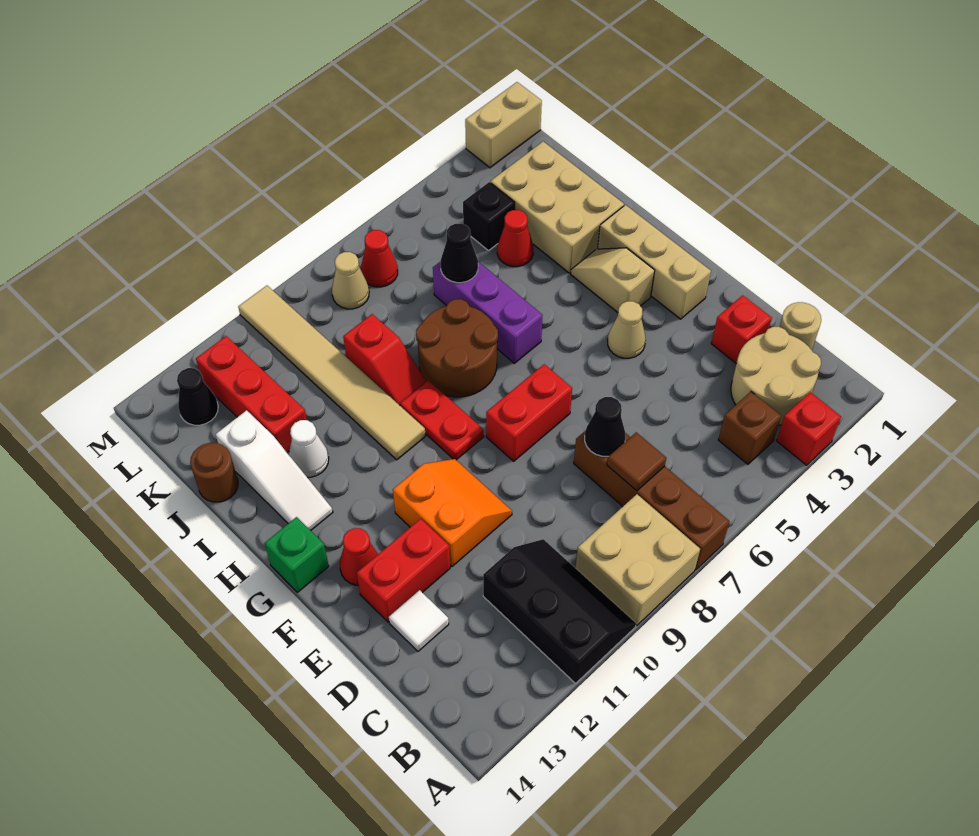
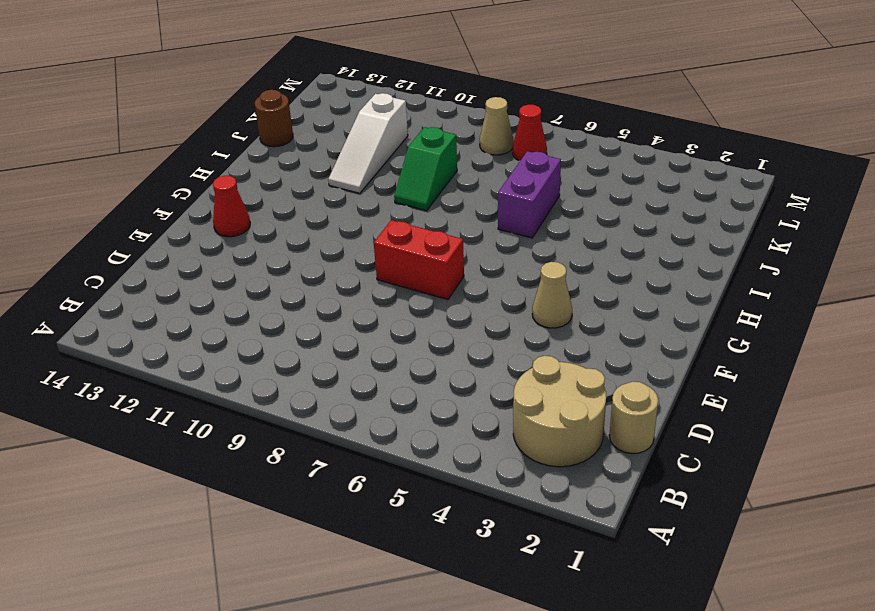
purple brick I6:J6 level 1 -> purple brick H6:J6 level 1
green slope I9:J9 level 1 top J -> red slope I9:J9 level 1 top J
white slope I11:K11 level 1 top K -> white slope H13:J13 level 1 top J
none -> red brick A3 level 1
none -> brown brick A7:D7 level 1
none -> tan brick A8:B9 level 1
none -> black slope A10:C11 level 1 top 11

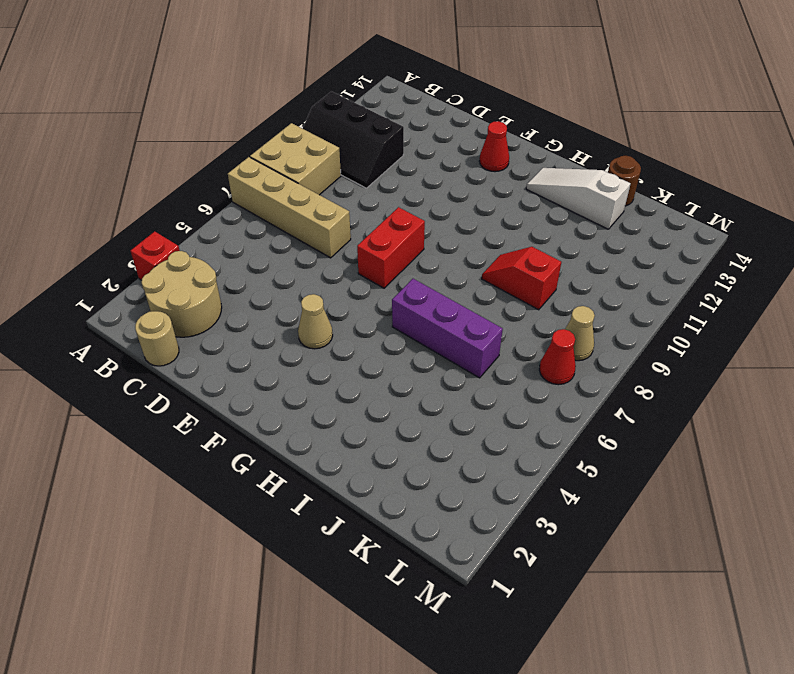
tan brick A7:D7 level 1 -> brown brick A7:D7 level 1
none -> brown brick B4 level 1
none -> red brick D2 level 1
none -> white tile D13 level 1
none -> orange slope E10:F11 level 1 top 11

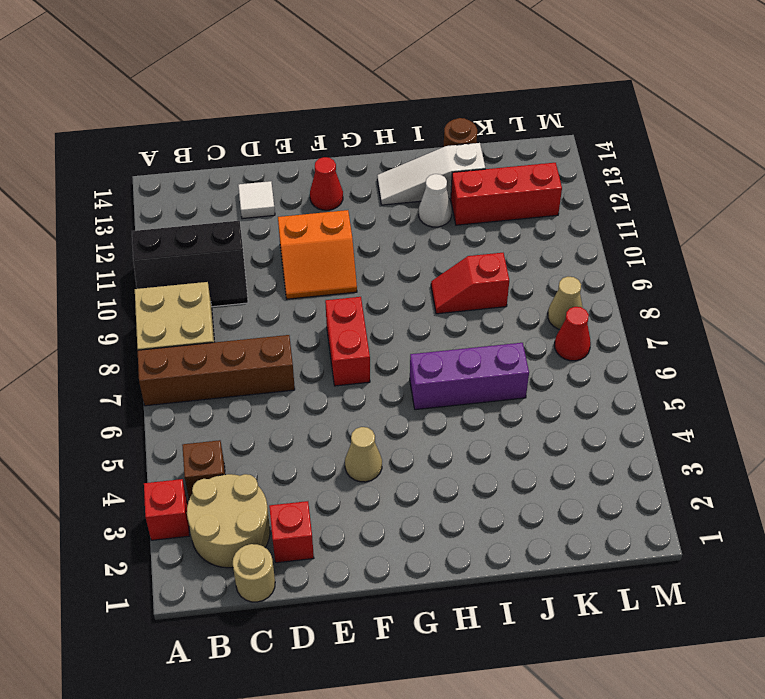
none -> red brick E12:E13 level 1
none -> tan brick F2:H2 level 1
none -> tan slope G3:H3 level 1 top G
none -> red plate G9:H9 level 1

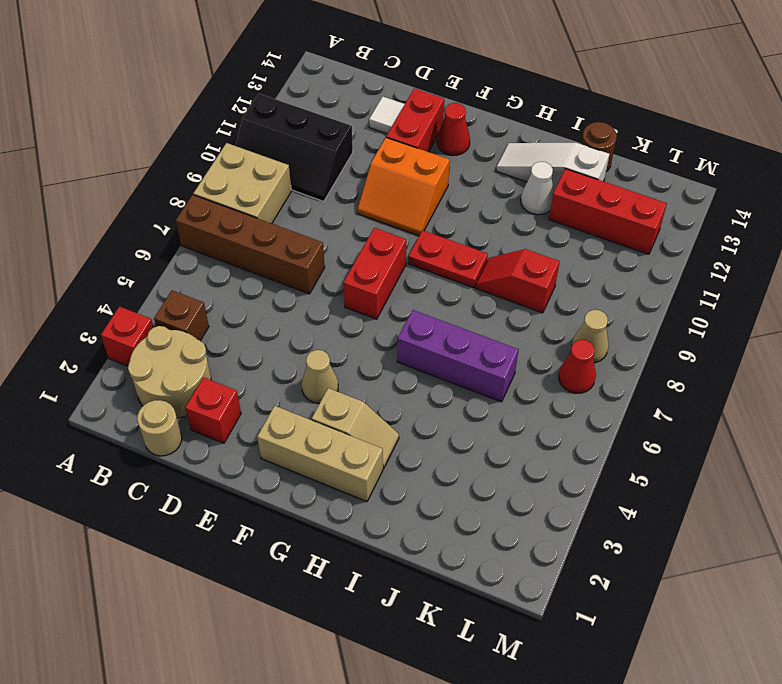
none -> green brick G14 level 1
none -> brown round brick H7:I8 level 1
none -> tan tile H10:M10 level 1
none -> tan brick I2:K3 level 1

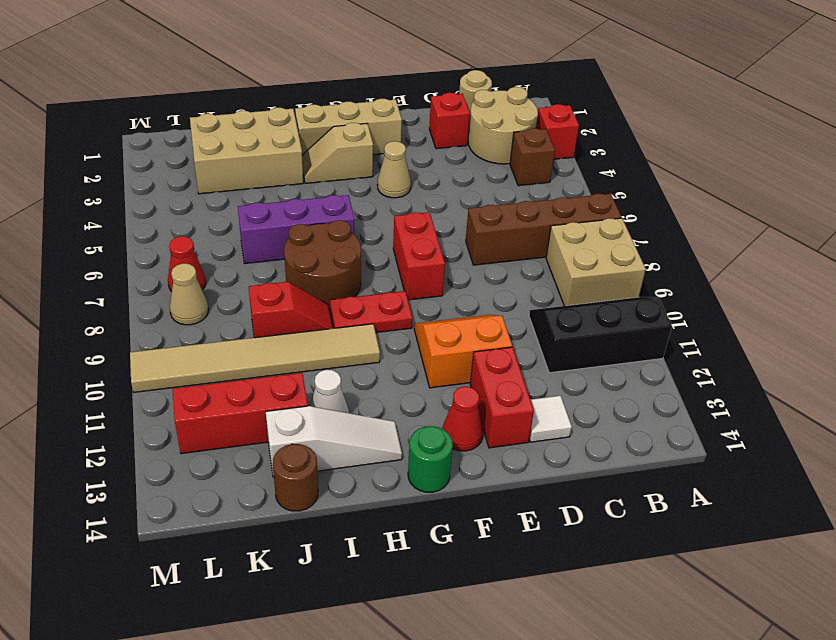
green round brick G14 level 1 -> green brick G14 level 1
none -> red cone J4 level 1
none -> black brick K4 level 1
none -> black cone L13 level 1
none -> tan brick M1:M2 level 1

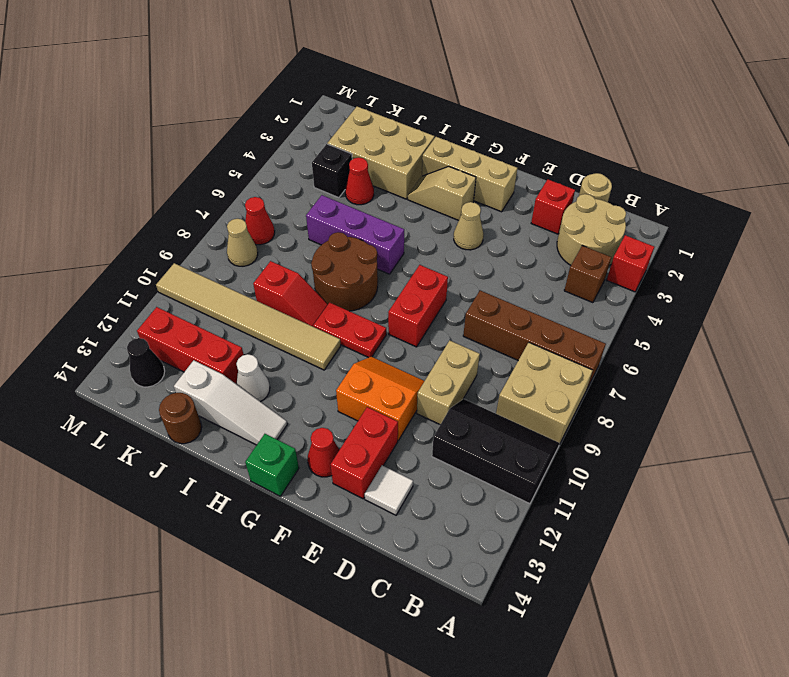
tan brick D9:D10 level 1 -> tan brick M1:M2 level 1
none -> brown tile C7 level 2
none -> black cone D7 level 2
none -> black cone J6 level 2

